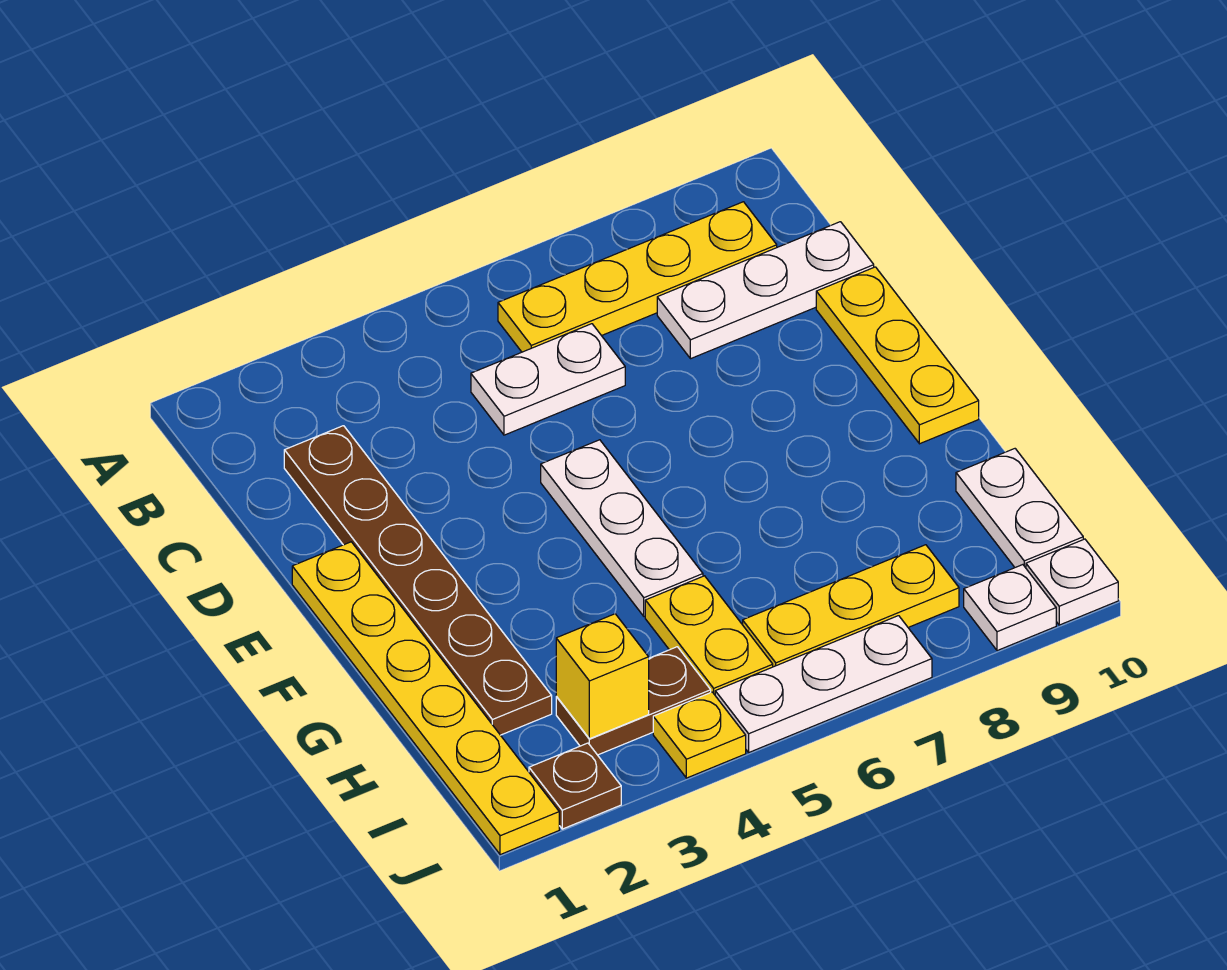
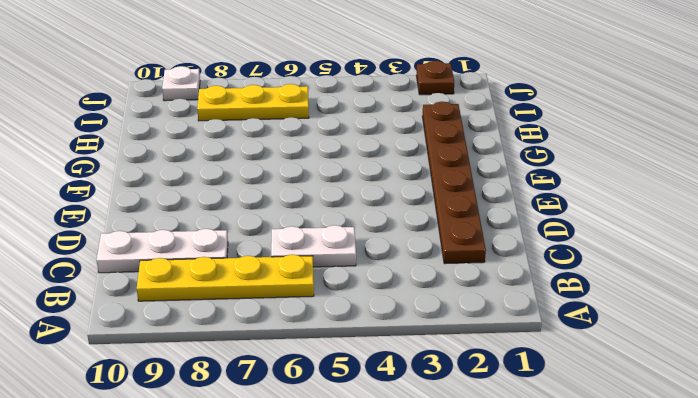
none -> yellow plate D10:F10 level 1
none -> yellow plate E1:J1 level 1
none -> white plate E5:G5 level 1

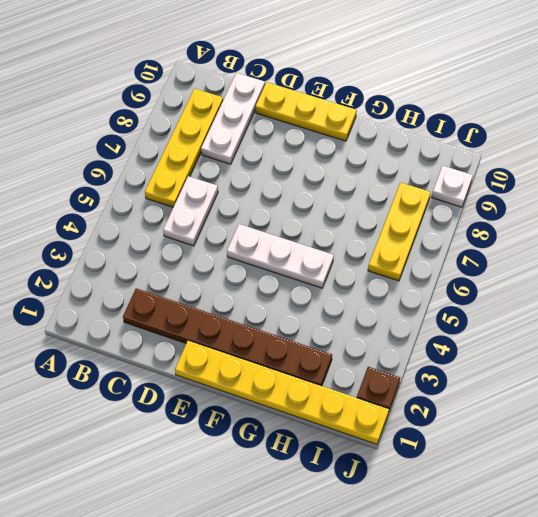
none -> yellow plate H5:I5 level 1
none -> white plate H10:I10 level 1
none -> brown plate I3:I4 level 1

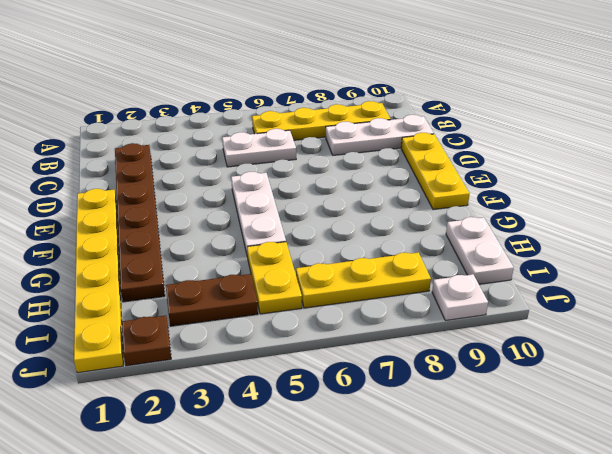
none -> yellow plate J4 level 1
none -> white plate J5:J7 level 1
none -> white plate J10 level 1

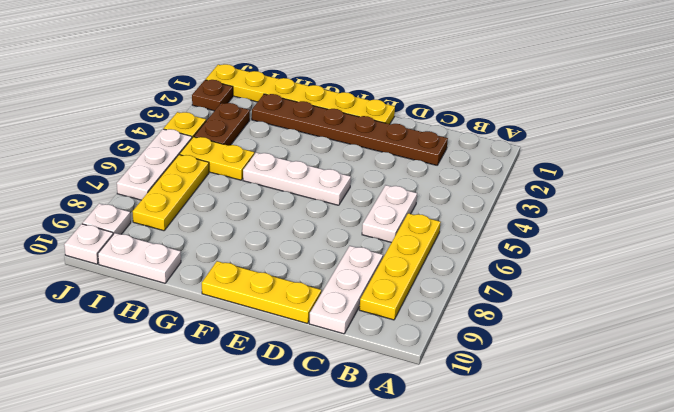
none -> yellow brick I3 level 2

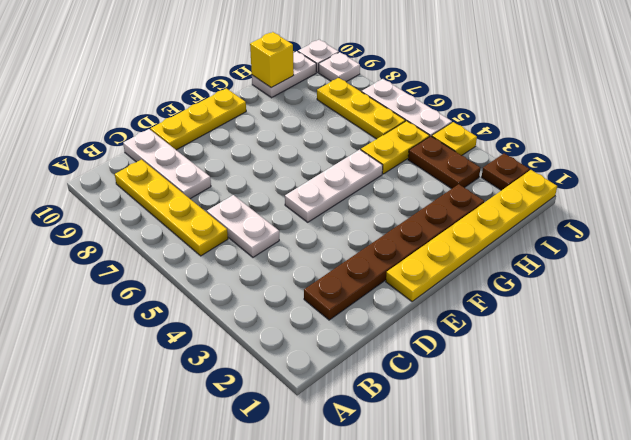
yellow brick H10 level 2 -> yellow brick I3 level 2

